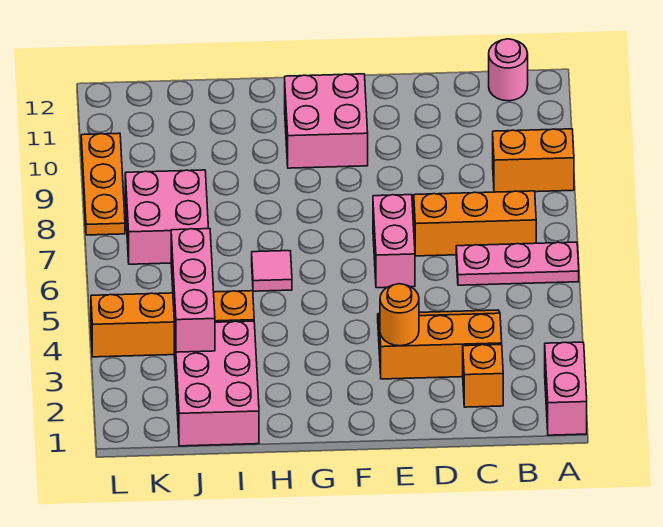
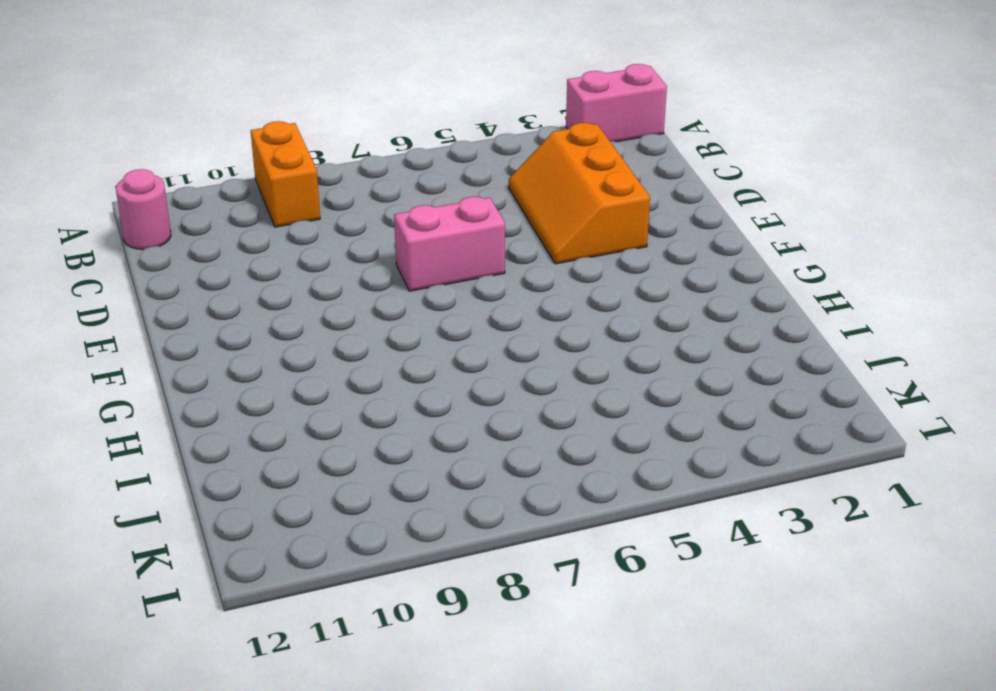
none -> pink plate A6:C6 level 1
none -> orange brick B7:D7 level 1
none -> orange brick C2 level 1

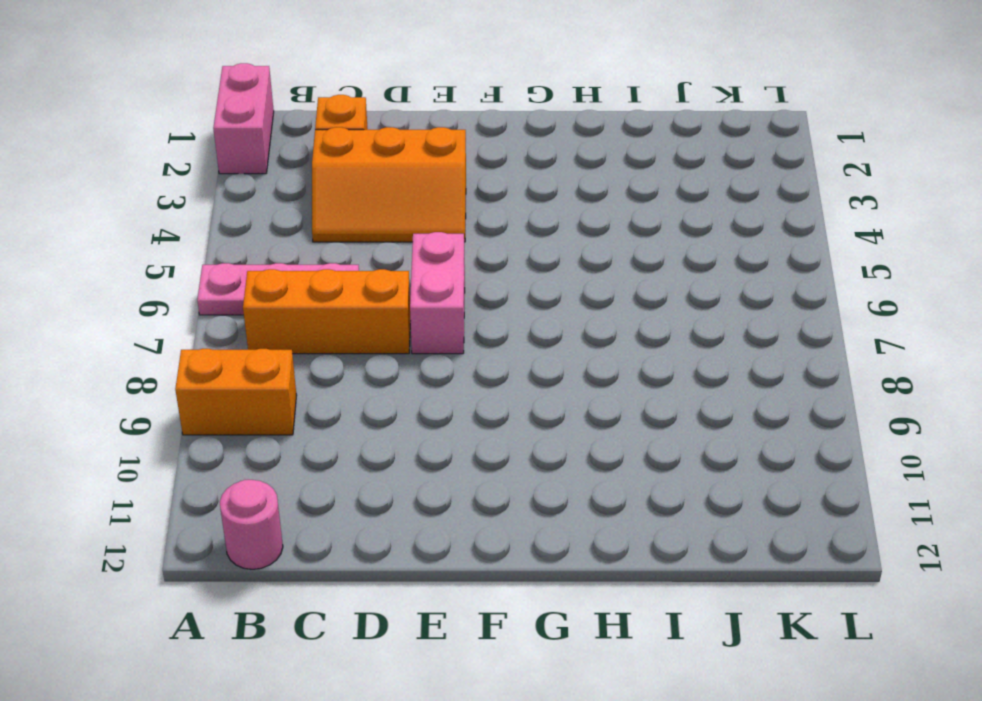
none -> pink brick F10:G11 level 1
none -> pink tile H6 level 1
none -> pink brick I1:J3 level 1

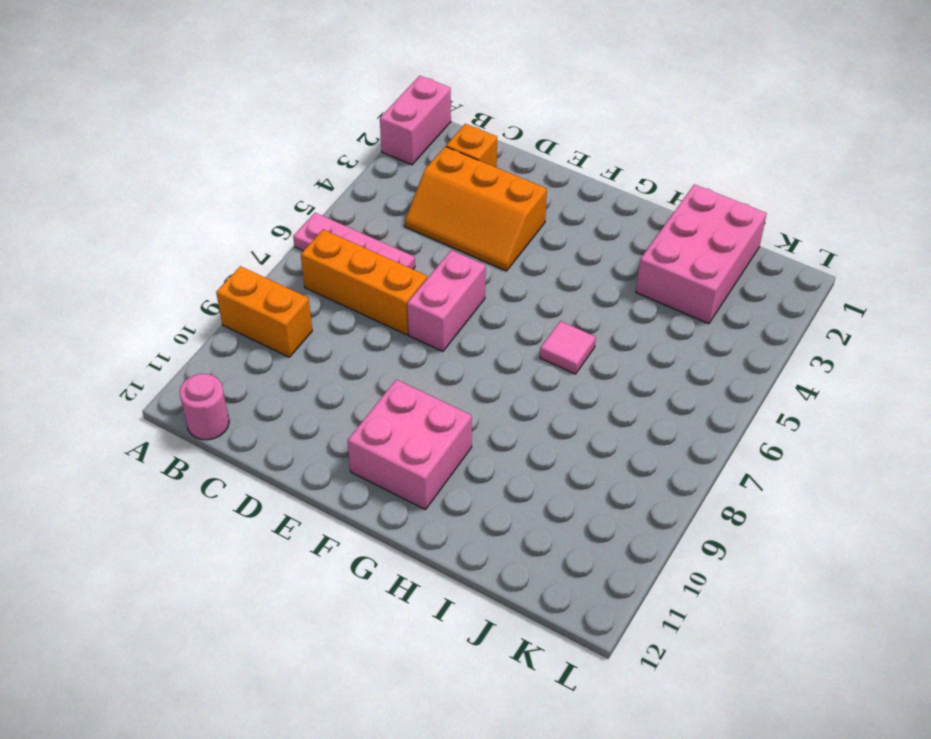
none -> orange brick I4:L4 level 1
none -> pink brick J7:K8 level 1
none -> orange plate L8:L10 level 1

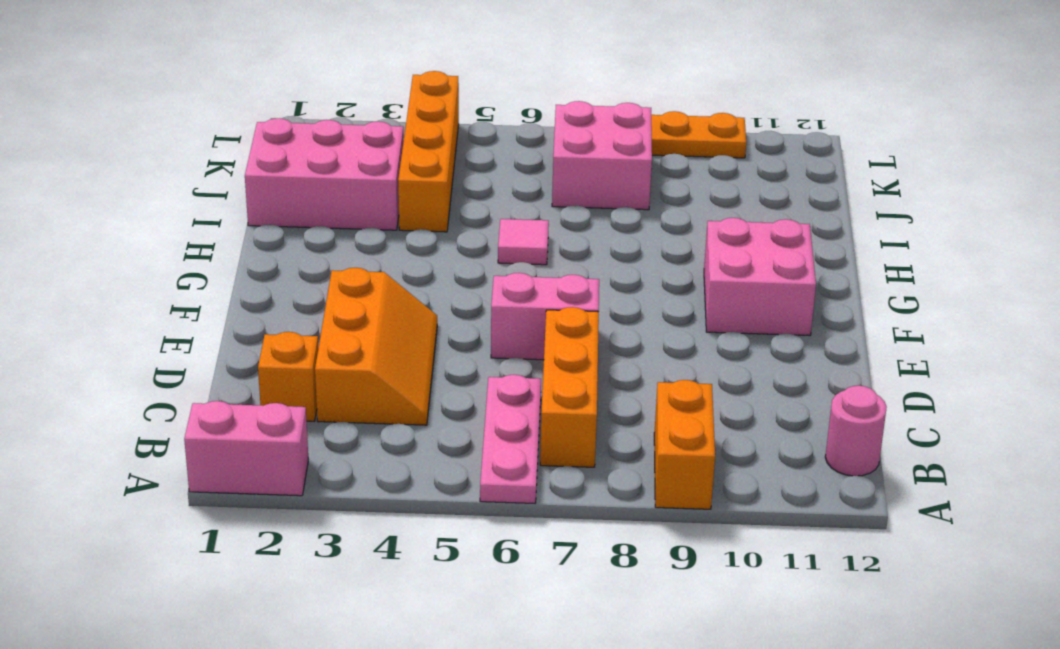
none -> orange round brick E3 level 2
none -> pink brick J3:J5 level 2

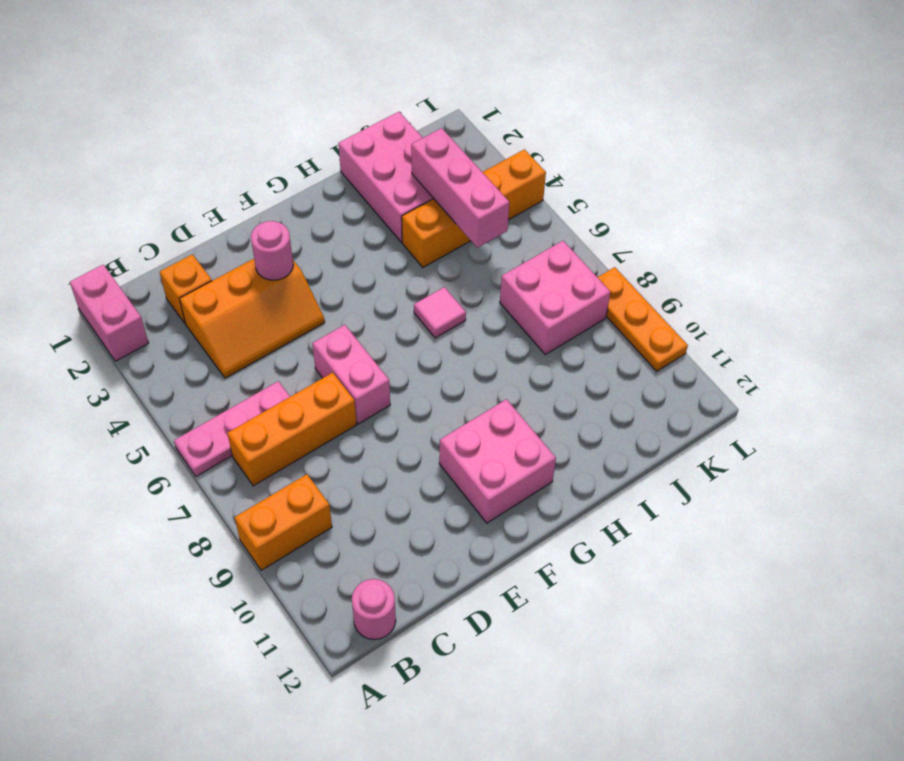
pink round brick E3 level 2 -> orange round brick E3 level 2

